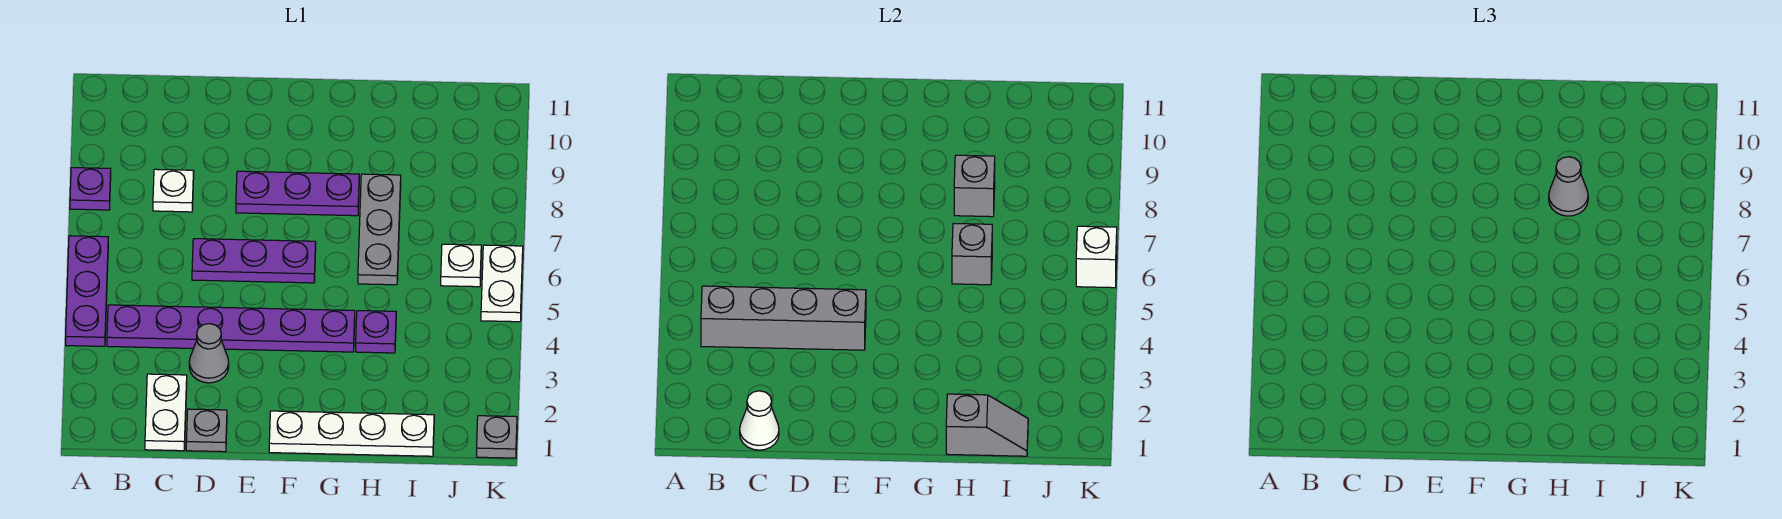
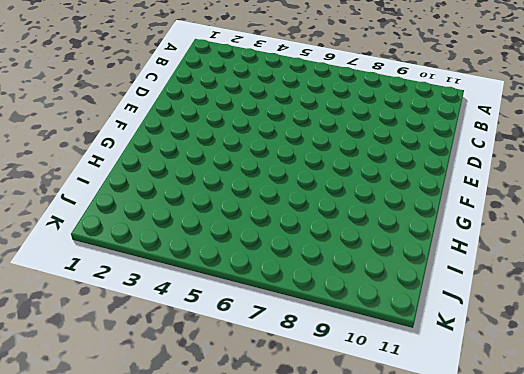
none -> purple plate A4:A6 level 1
none -> purple plate A8 level 1
none -> purple plate B4:G4 level 1

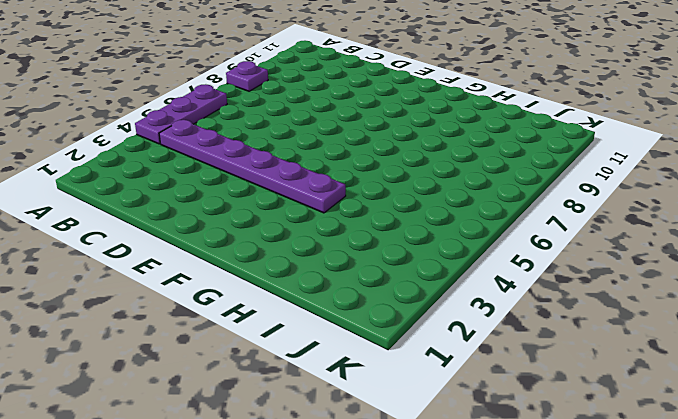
none -> white plate C1:C2 level 1
none -> white plate C8 level 1
none -> grey plate D1 level 1

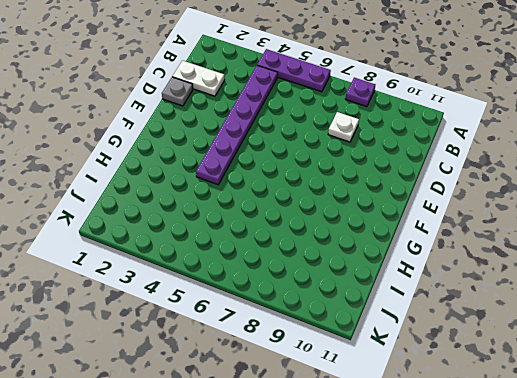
none -> grey cone D3 level 1
none -> purple plate D6:F6 level 1
none -> purple plate E8:G8 level 1

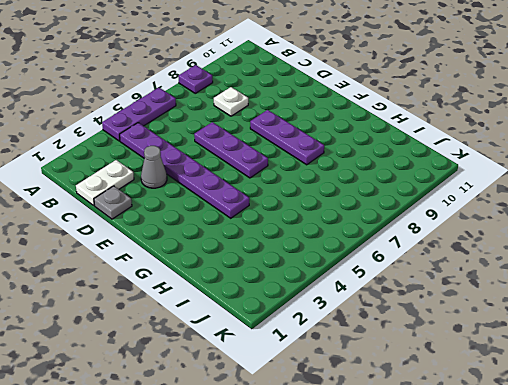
none -> white plate F1:I1 level 1
none -> purple plate H4 level 1
none -> grey plate H6:H8 level 1

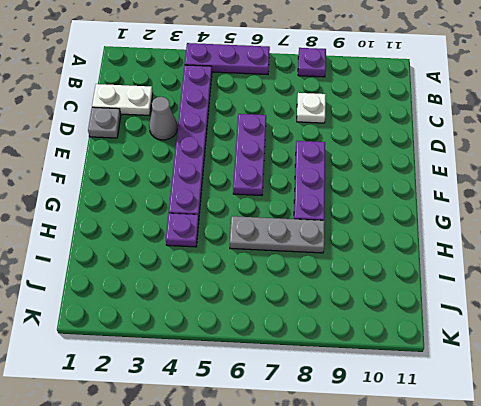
none -> white plate F1:I1 level 1
none -> white plate J6 level 1
none -> grey plate K1 level 1

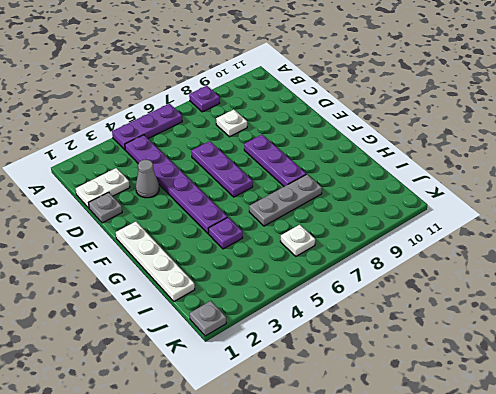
none -> white plate K5:K6 level 1
none -> grey brick B4:E4 level 2
none -> white cone C1 level 2

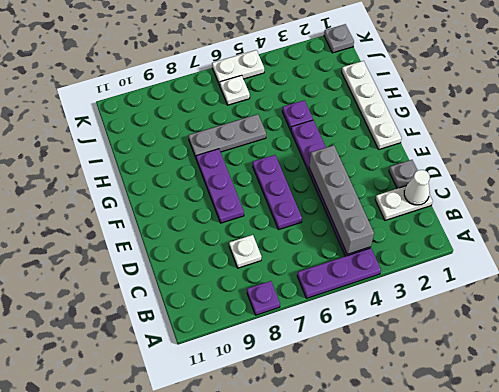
none -> grey cone D3 level 1
none -> grey slope H1:I1 level 2 top H
none -> grey brick H6 level 2

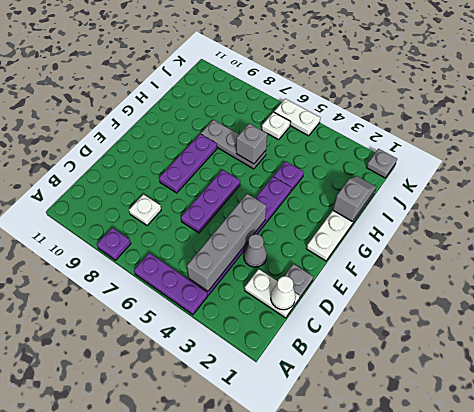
none -> grey brick H8 level 2
none -> white brick K6 level 2
none -> grey cone H8 level 3

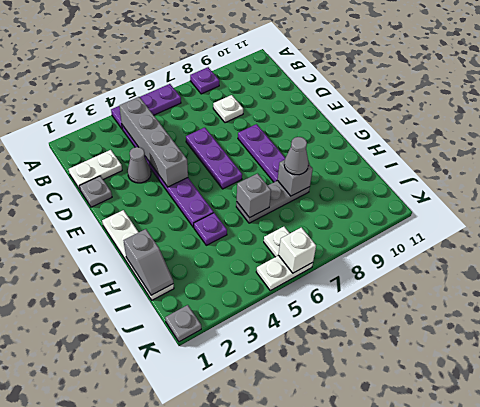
none -> white cone C1 level 2

